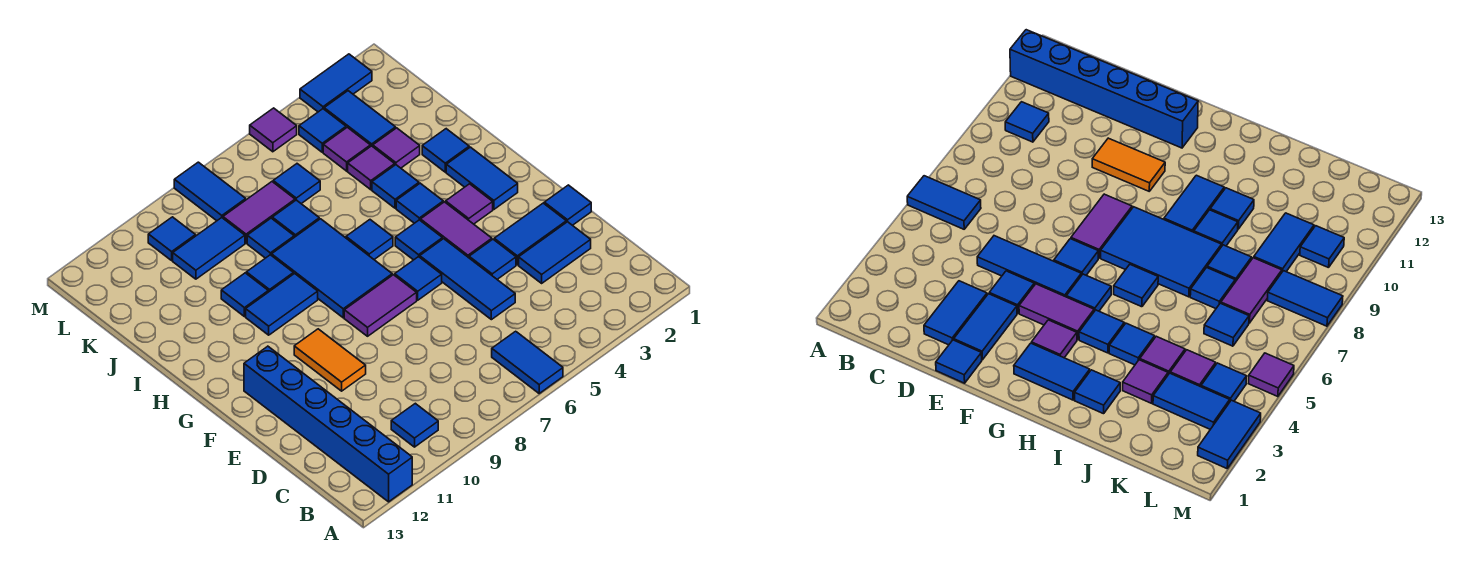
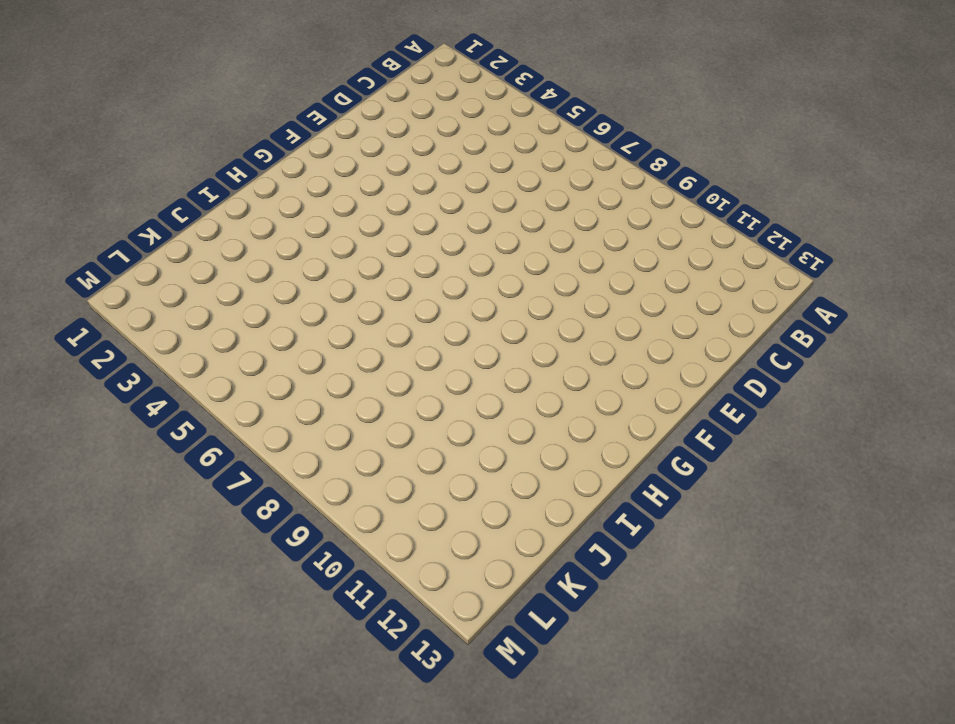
none -> blue tile A6:B6 level 1
none -> blue brick A12:F12 level 1
none -> blue tile B10 level 1
none -> blue tile D2:D3 level 1

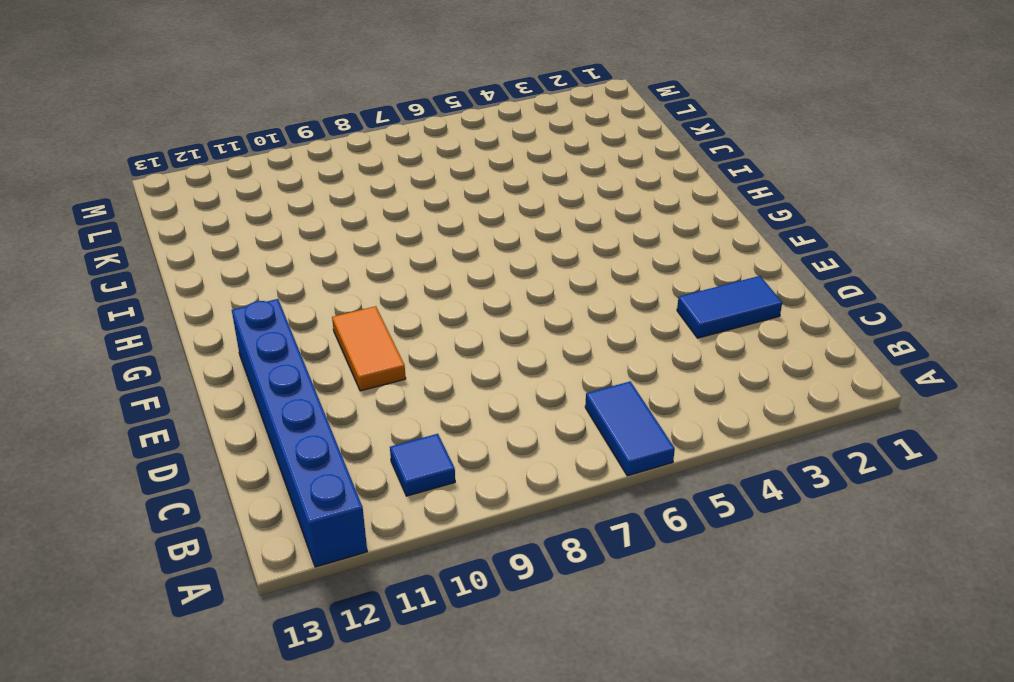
none -> blue tile D5:F5 level 1
none -> blue tile E1 level 1
none -> blue tile E2:E3 level 1
none -> blue tile E4 level 1

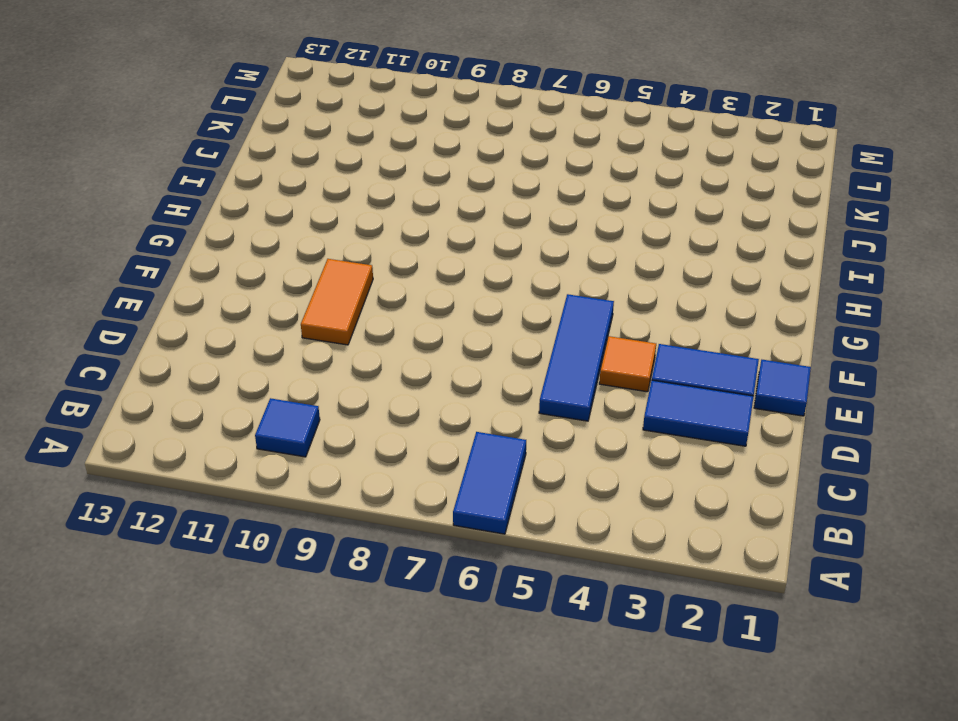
orange tile E4 level 1 -> blue tile E4 level 1
none -> blue brick A12:F12 level 1
none -> purple tile F4:G4 level 1
none -> blue tile F6 level 1
none -> purple tile F7:F8 level 1

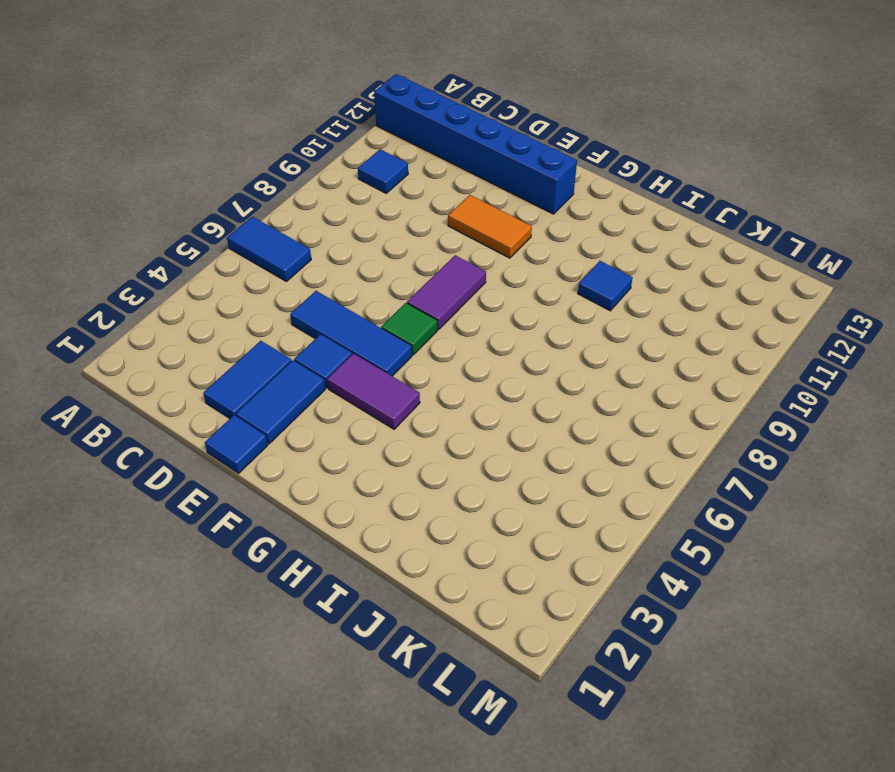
green tile F6 level 1 -> blue tile F6 level 1
none -> blue tile G2:H2 level 1
none -> purple tile G3 level 1
none -> blue tile G5 level 1
none -> blue tile G7:I8 level 1

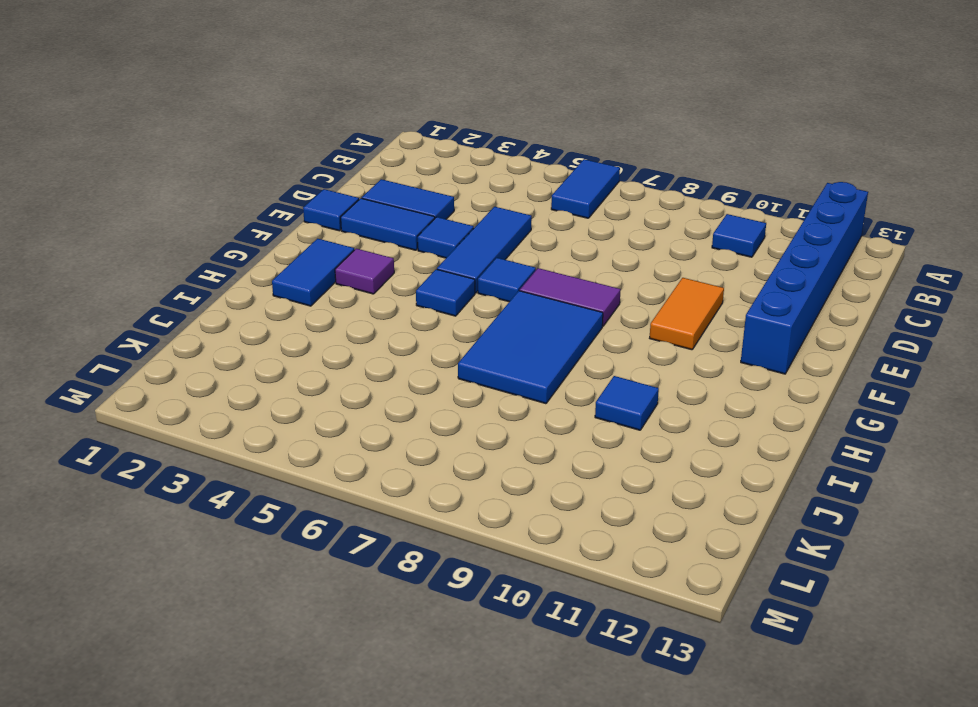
none -> purple tile F4:G4 level 1
none -> blue tile H4 level 1
none -> blue tile H6 level 1
none -> blue tile H9:H10 level 1

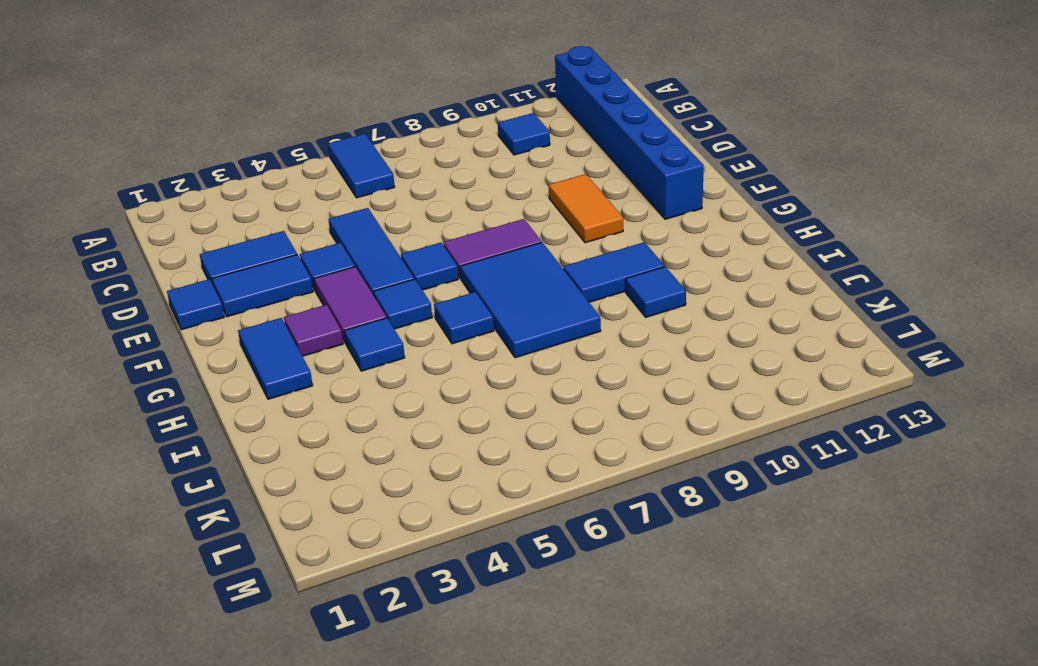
none -> blue tile I2 level 1
none -> blue tile I4 level 1
none -> blue tile I9 level 1
none -> purple tile J3 level 1

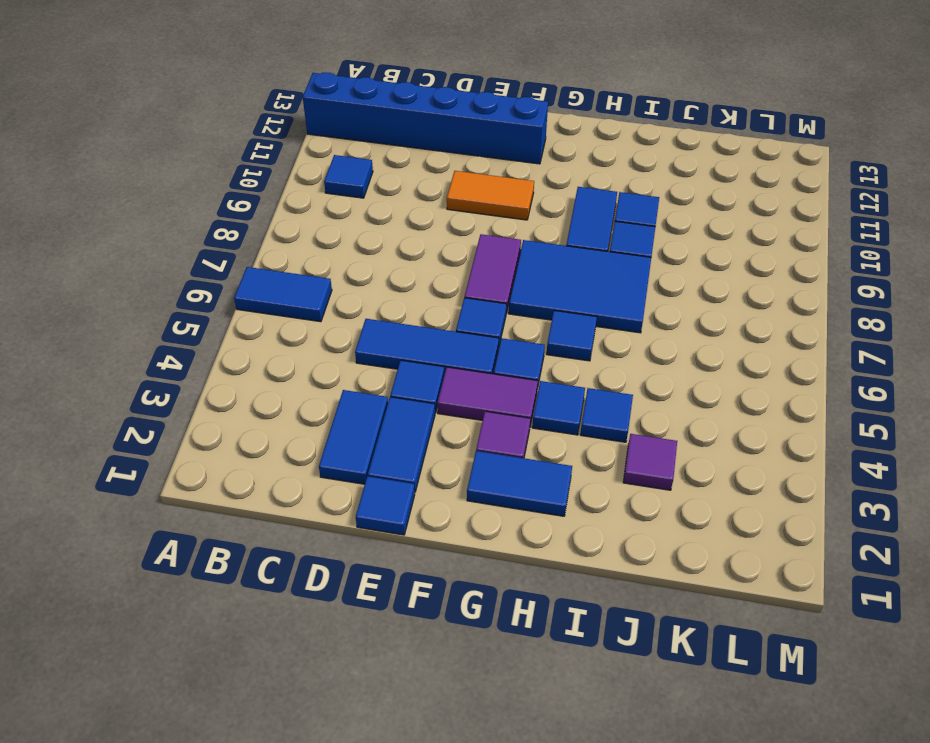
none -> blue tile I2 level 1
none -> purple tile J4 level 1
none -> blue tile J7 level 1
none -> blue tile J8 level 1

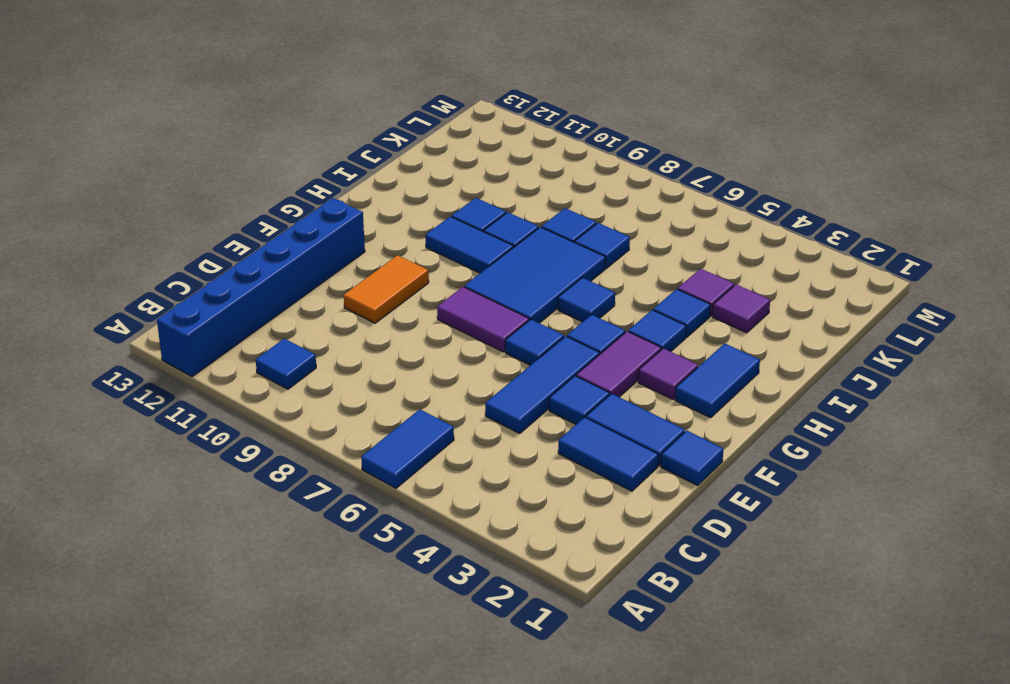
none -> blue tile I2 level 1
none -> blue tile K3:L3 level 1
none -> purple tile K4 level 1
none -> blue tile K6 level 1

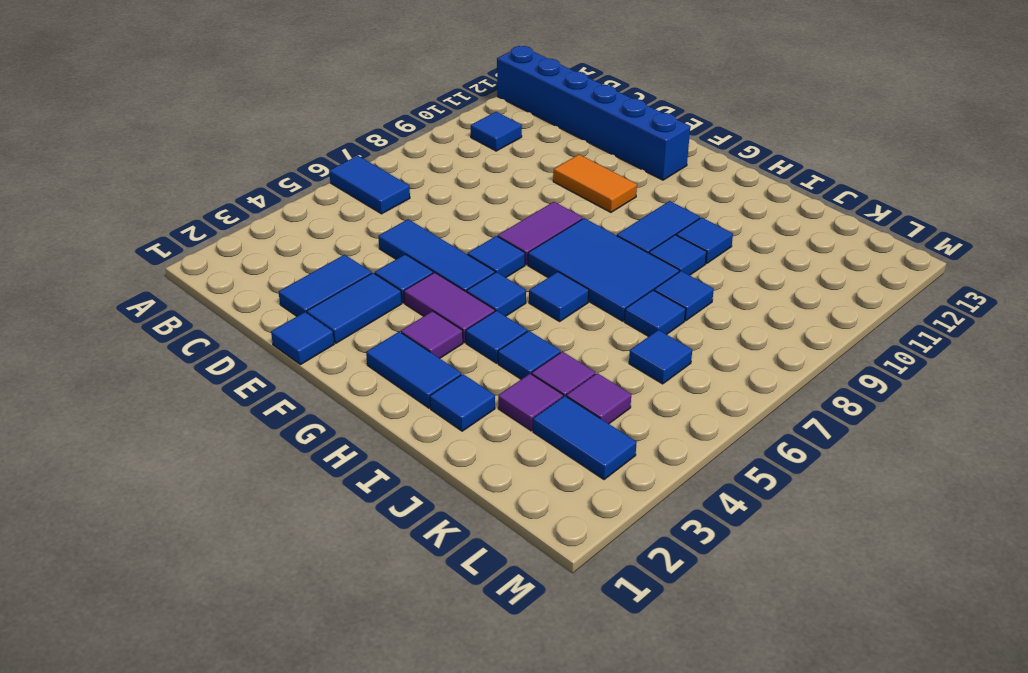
none -> purple tile K7:K8 level 1
none -> blue tile K9:K10 level 1
none -> blue tile L4 level 1
none -> blue tile L8:M8 level 1

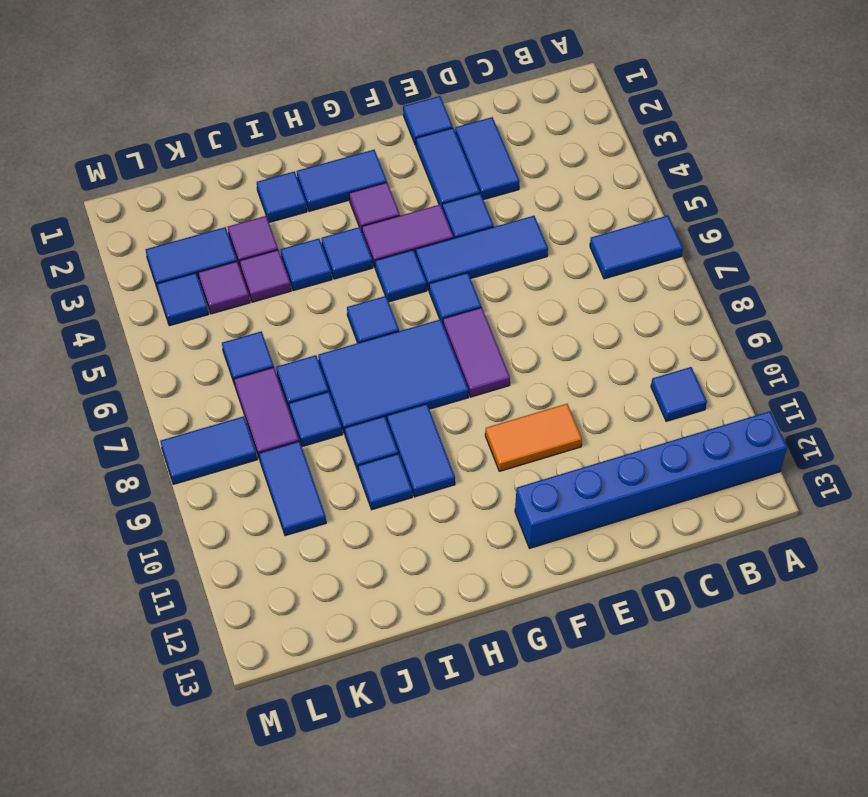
none -> blue tile L10 level 1
none -> blue tile M2:M3 level 1
none -> purple tile M5 level 1

